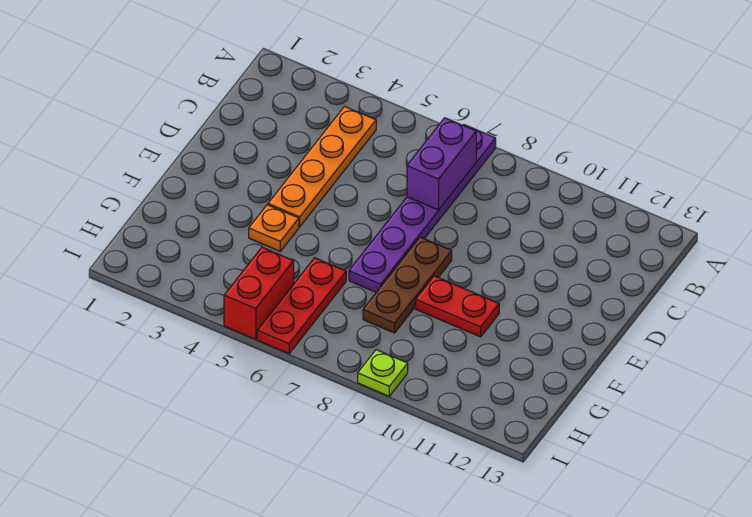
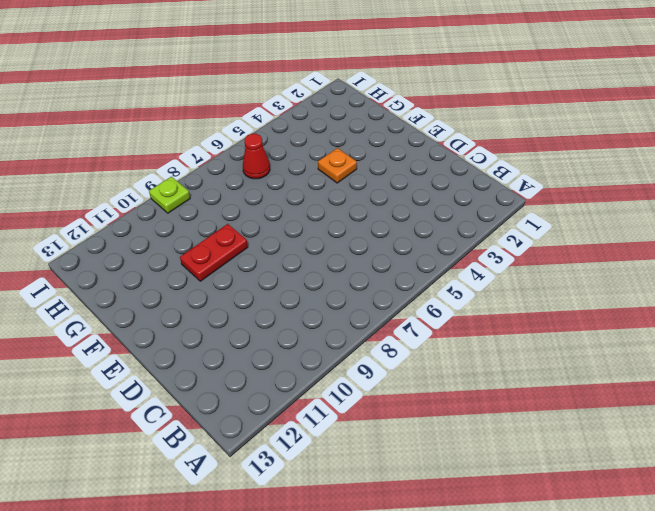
red cone H6 level 1 -> red plate G6:I6 level 1
none -> purple plate A7:F7 level 1
none -> orange plate B4:E4 level 1

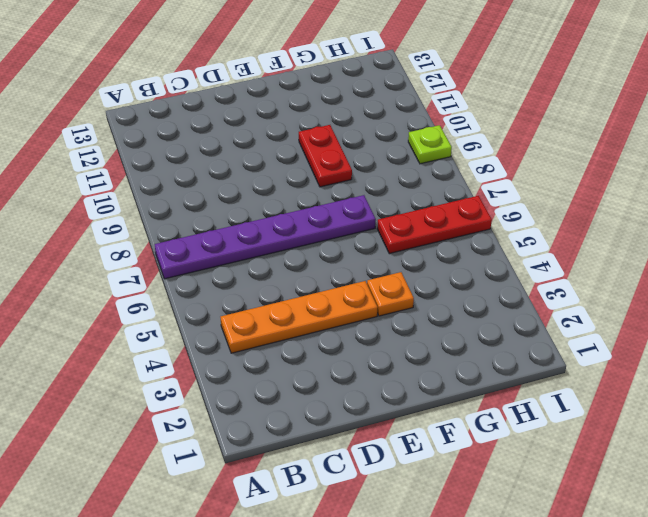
none -> brown plate E8:G8 level 1
none -> red brick H5:I5 level 1

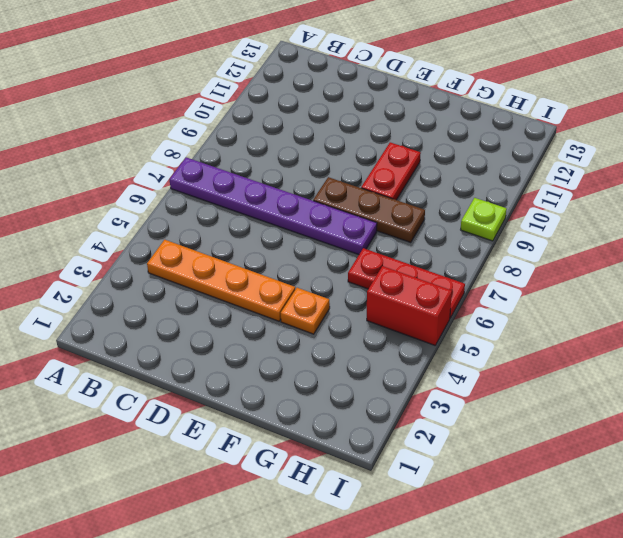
none -> purple brick B7:C7 level 2

